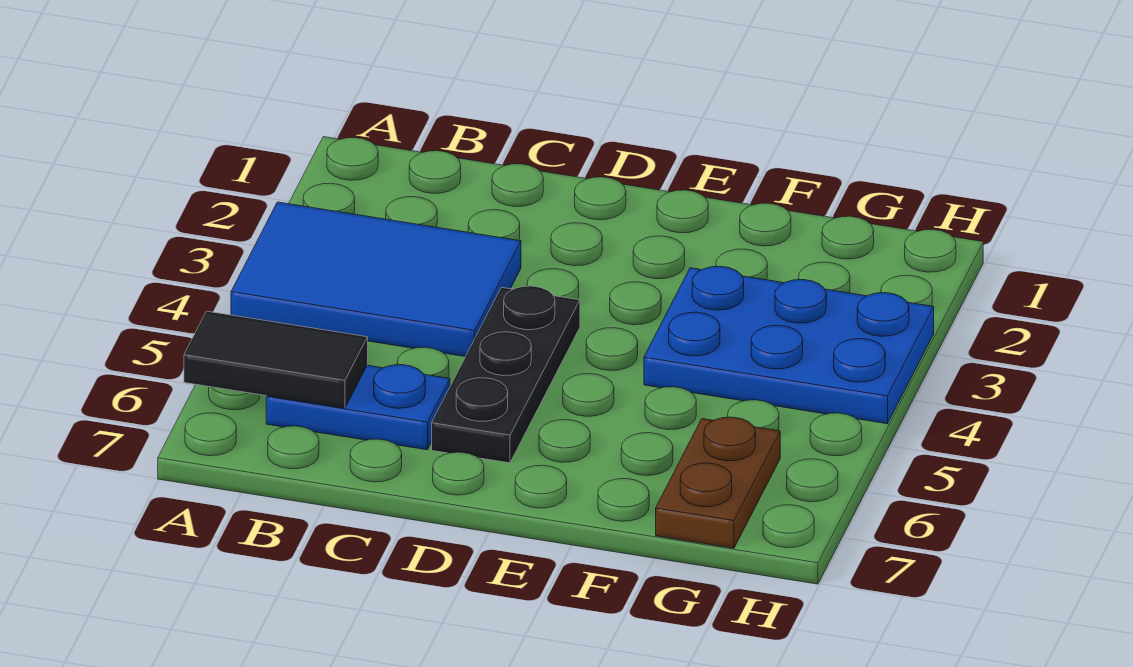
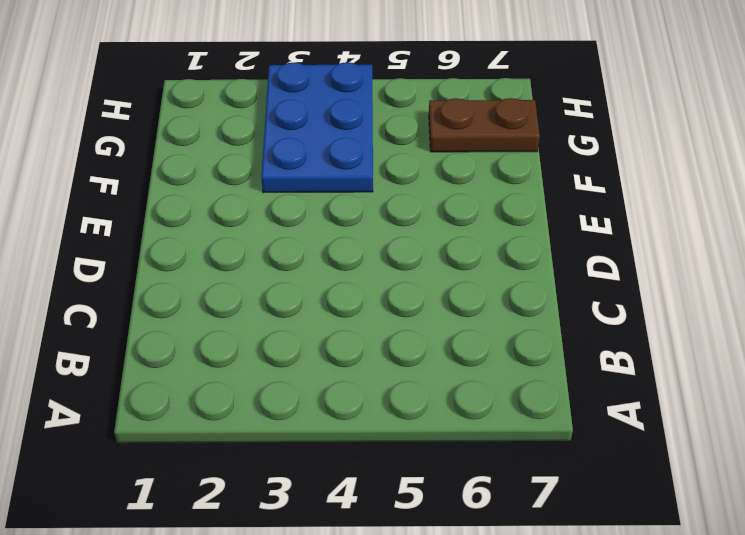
none -> blue tile A3:C4 level 1
none -> blue plate B6:C6 level 1

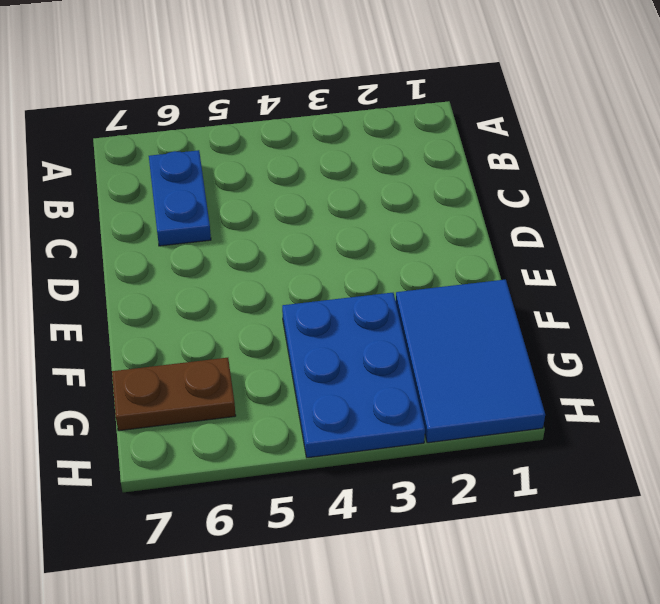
blue tile F1:H2 level 1 -> blue tile A3:C4 level 1
none -> black plate D4:D6 level 1
none -> black tile A6:B6 level 2

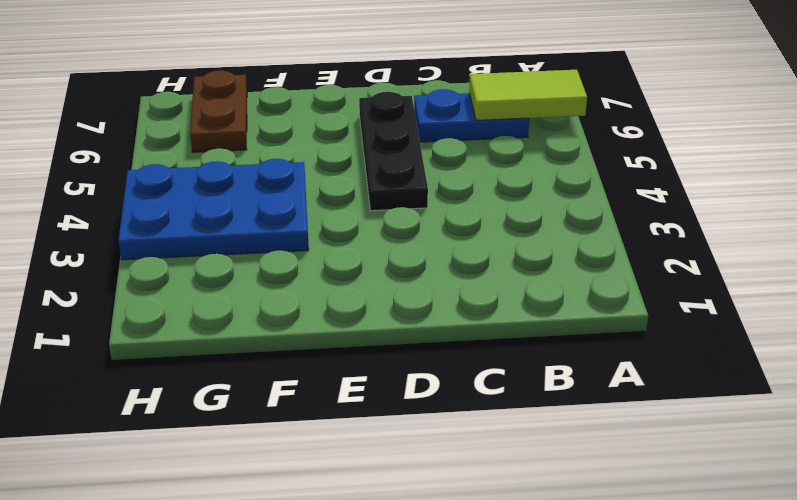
lime tile A6:B6 level 2 -> black tile A6:B6 level 2
none -> blue tile A3:C4 level 1

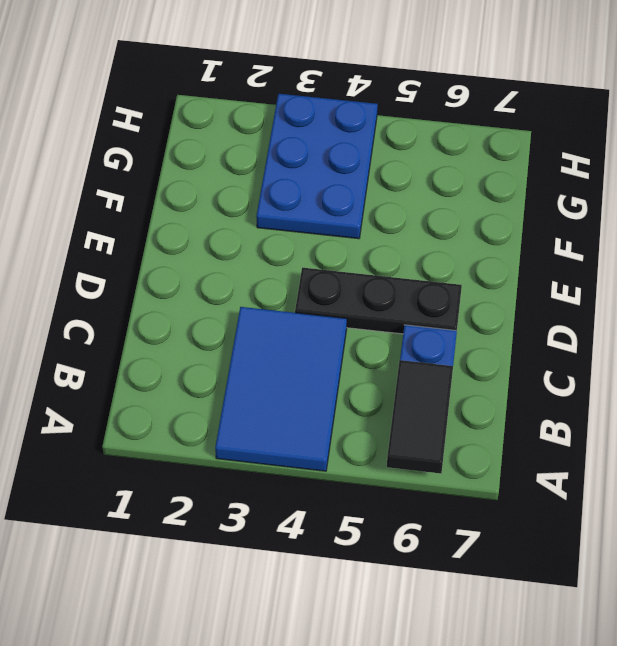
none -> brown plate G6:G7 level 1

